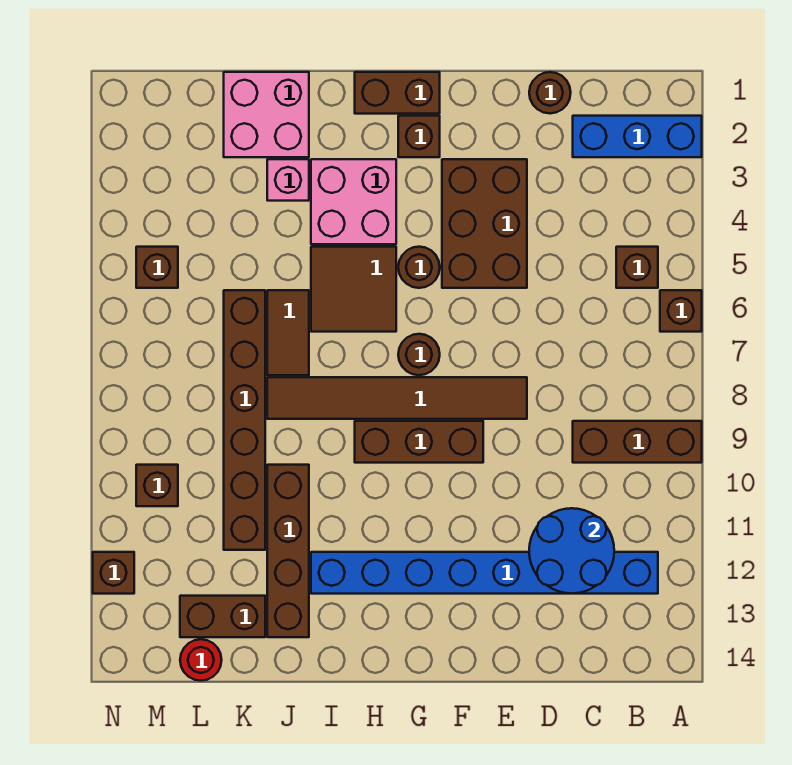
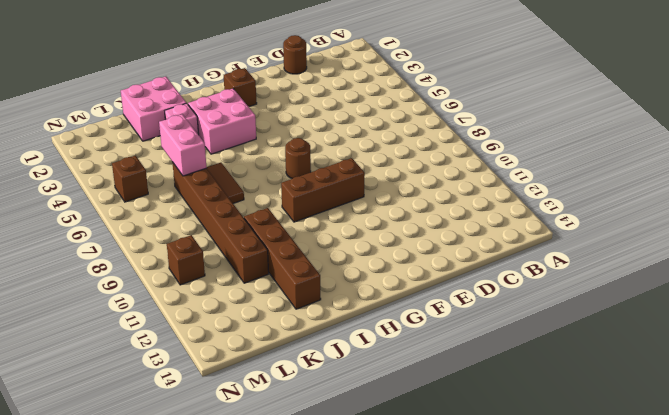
pink brick K5:K6 level 2 -> none
none -> blue brick A2:C2 level 1
none -> brown brick A6 level 1
none -> brown brick A9:C9 level 1

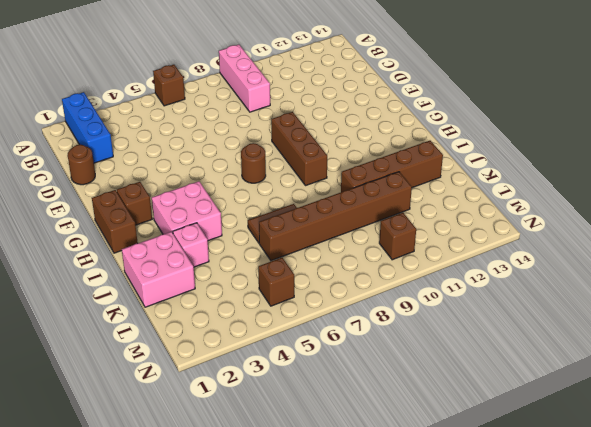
pink brick A9:C9 level 1 -> brown brick A9:C9 level 1
none -> brown brick B5 level 1
none -> blue brick B12:I12 level 1
none -> brown brick E3:F5 level 1

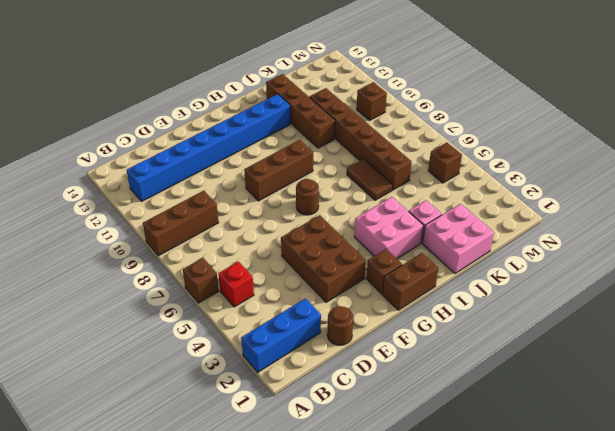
red brick B5 level 1 -> brown brick B5 level 1
none -> brown tile E8:J8 level 1
none -> brown round brick G5 level 1
none -> brown tile H5:I6 level 1

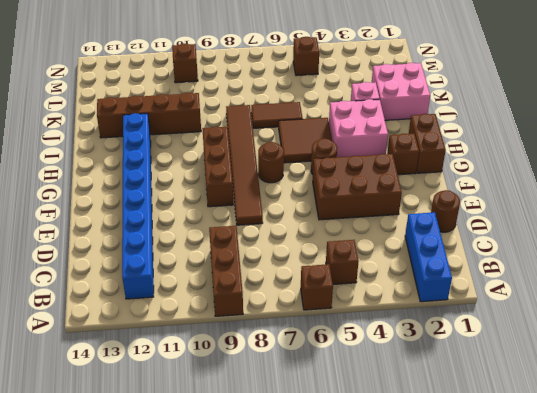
none -> brown brick K6:K11 level 1
none -> brown brick K13:L13 level 1
none -> red round brick L14 level 1

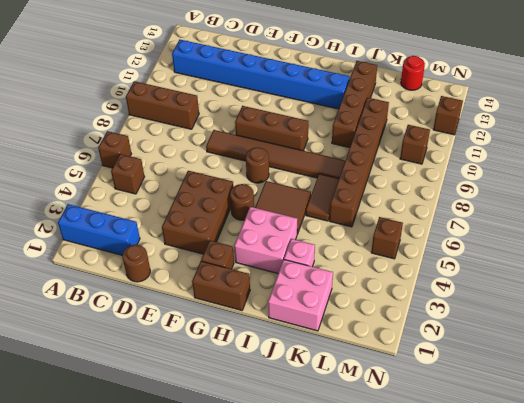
none -> brown brick K13:L13 level 1
none -> blue round brick C11:D12 level 2

